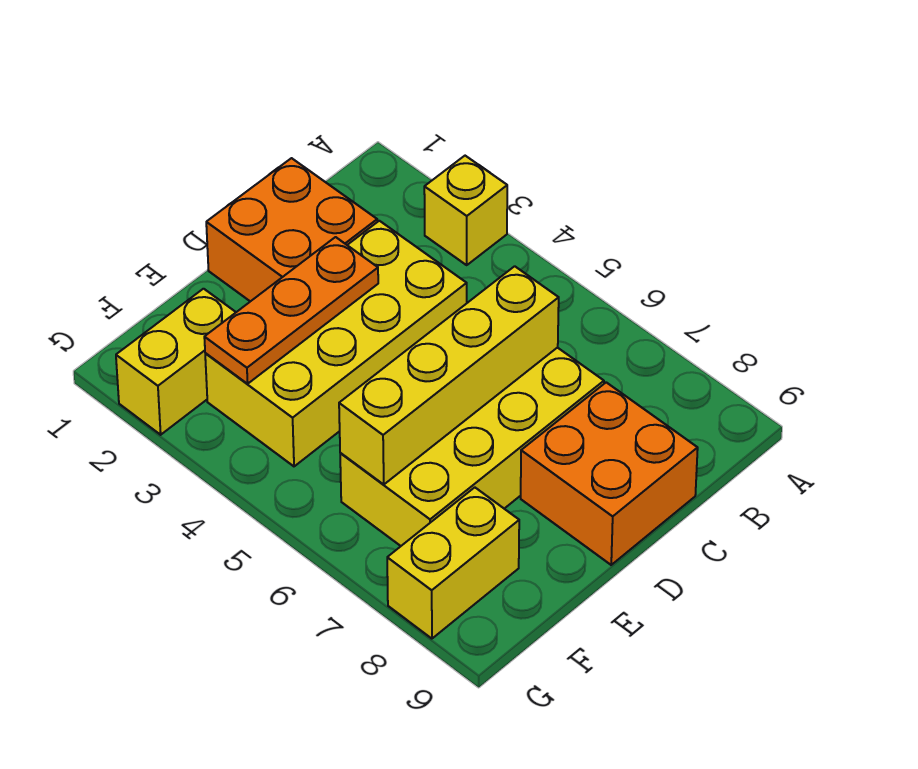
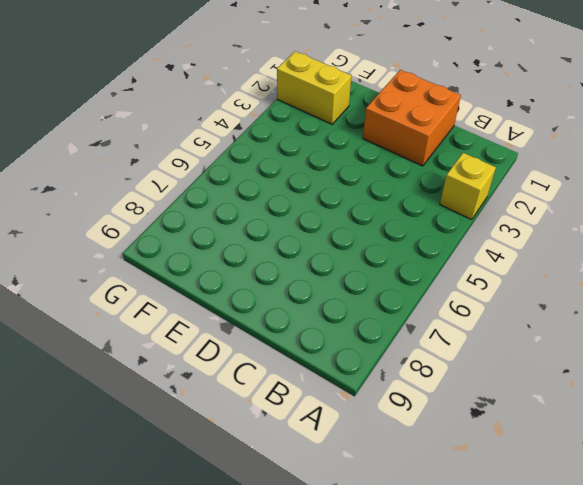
none -> yellow brick C3:F4 level 1
none -> yellow brick C6:F7 level 1

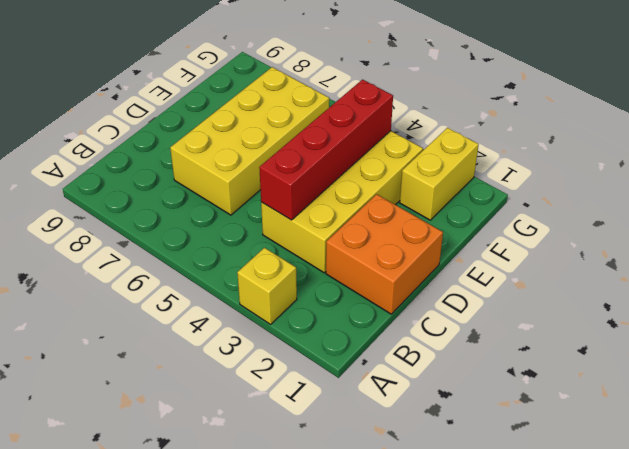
red brick C4:F4 level 2 -> none
none -> orange brick C8:D9 level 1
none -> yellow brick F8:G8 level 1

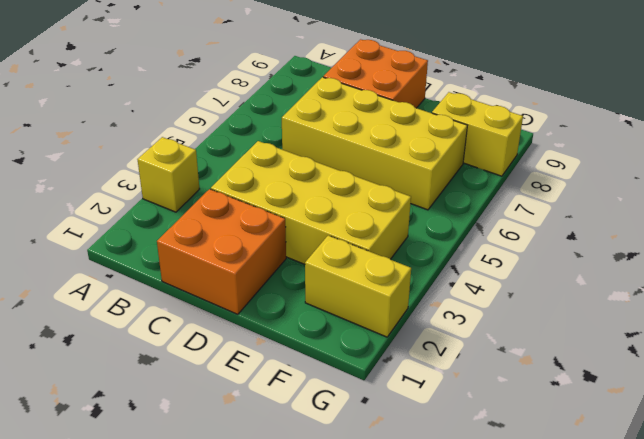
none -> yellow brick C6:F6 level 2
none -> orange plate D3:F3 level 2

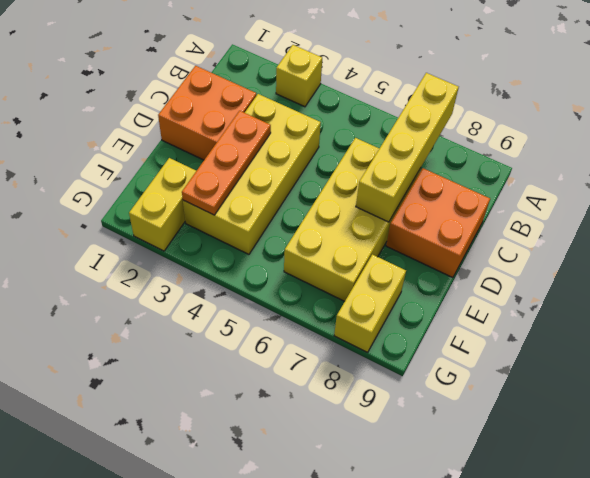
yellow brick A7:D7 level 2 -> yellow brick C6:F6 level 2

